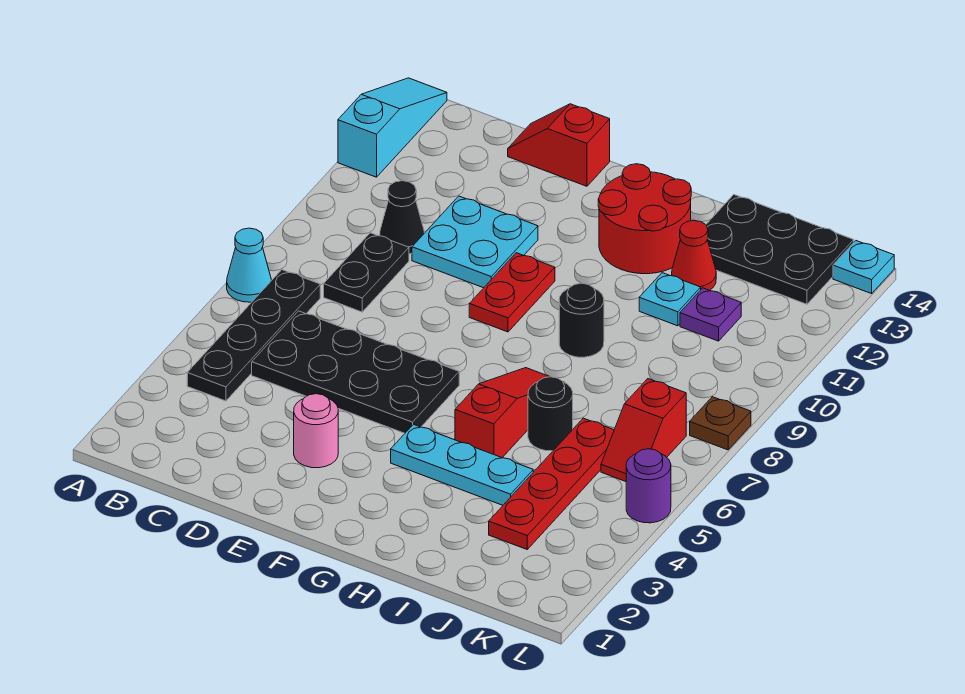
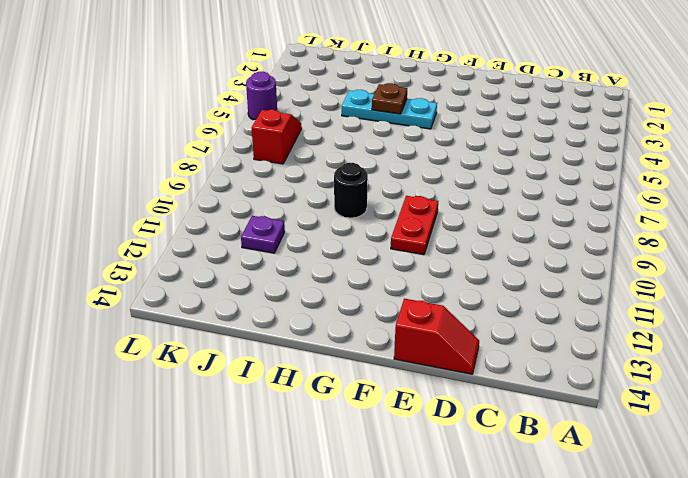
brown plate H4 level 2 -> brown plate L8 level 1
none -> cyan cone A7 level 1
none -> cyan slope A12:A14 level 1 top 12
none -> black plate B4:B7 level 1

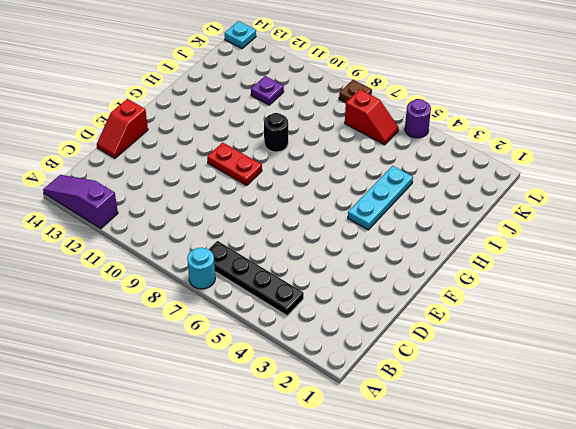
cyan round brick A7 level 1 -> cyan cone A7 level 1
purple slope A12:A14 level 1 top 12 -> cyan slope A12:A14 level 1 top 12
none -> black plate C5:F6 level 1
none -> black plate C8:C9 level 1
none -> black cone C10 level 1

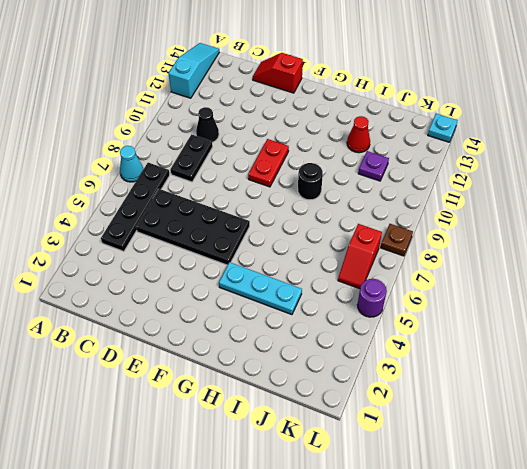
none -> cyan plate D10:E11 level 1
none -> pink round brick E3 level 1
none -> red round brick G12:H13 level 1

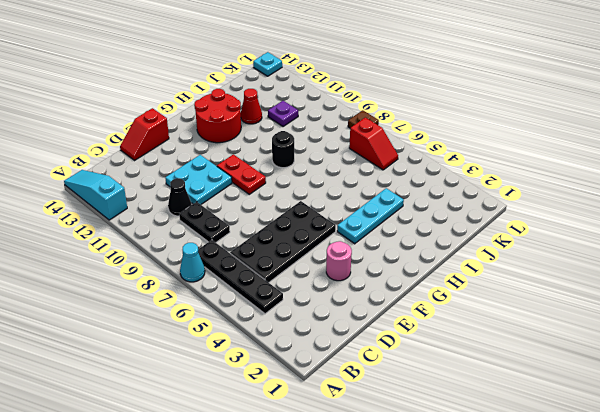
none -> red slope H5:H7 level 1 top 5
none -> black round brick I6 level 1
none -> cyan plate I11 level 1

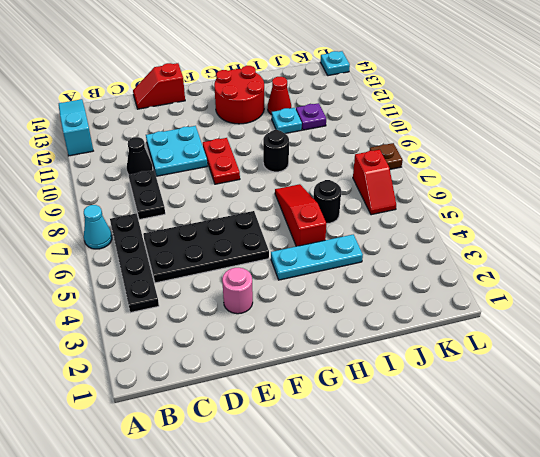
none -> black plate I13:K14 level 1
none -> red plate J3:J6 level 1
none -> purple round brick L5 level 1

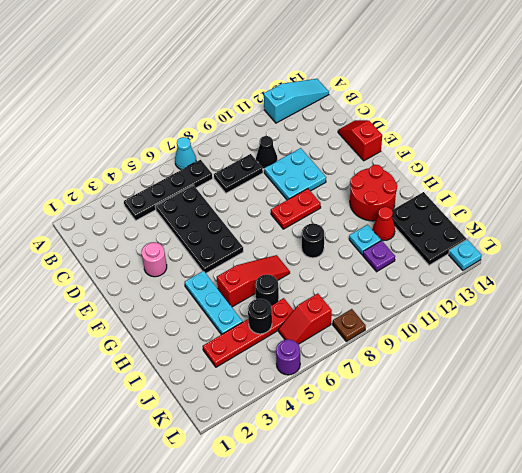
black round brick J5 level 2 -> none

